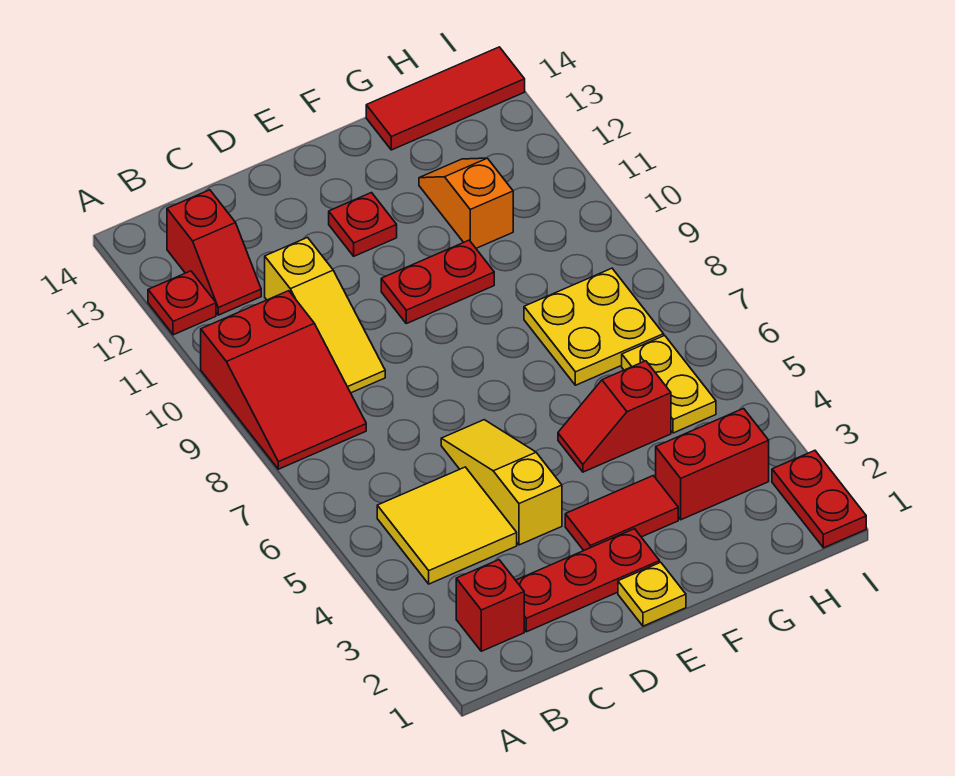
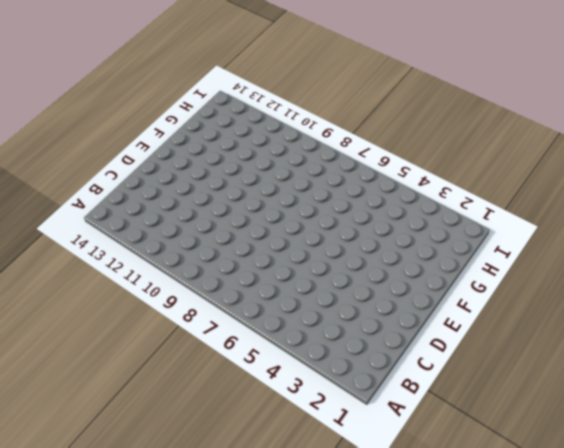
none -> red slope A8:B10 level 1 top 10
none -> red plate A12 level 1
none -> red brick B2 level 1

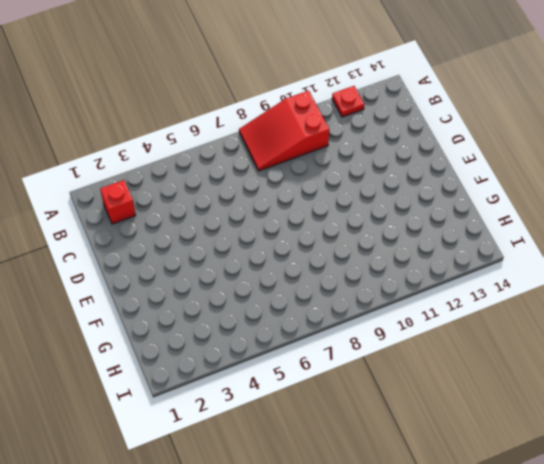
none -> yellow tile B4:C5 level 1
none -> red slope B12:B13 level 1 top 13
none -> red plate C2:E2 level 1

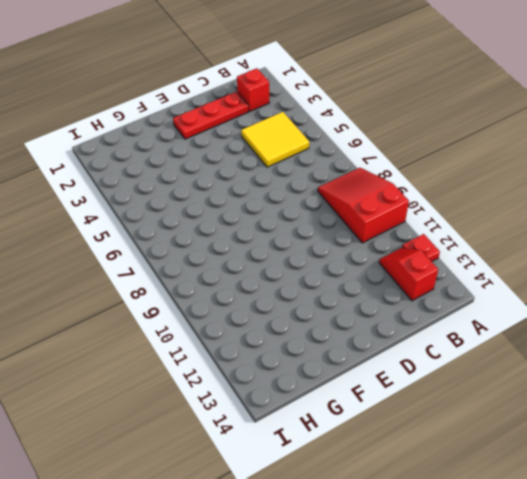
none -> yellow slope C9:C11 level 1 top 11
none -> yellow slope D4:D6 level 1 top 4
none -> yellow plate E1 level 1

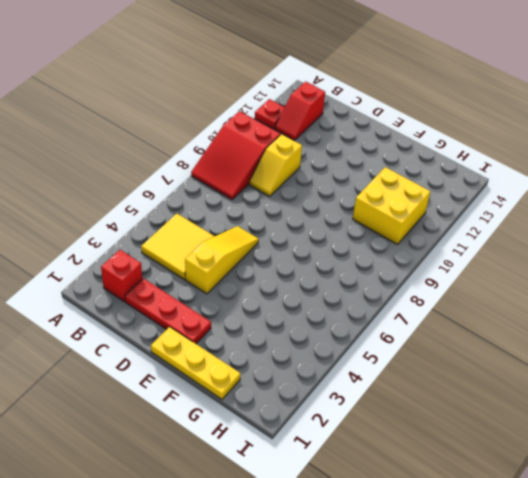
yellow slope C9:C10 level 1 top 10 -> yellow slope C9:C11 level 1 top 11
yellow plate E1:G1 level 1 -> yellow plate E1 level 1
yellow brick G10:H11 level 1 -> orange slope G11:G12 level 1 top 11
none -> red tile E3:F3 level 1
none -> red plate E10:F10 level 1
none -> red plate E12 level 1

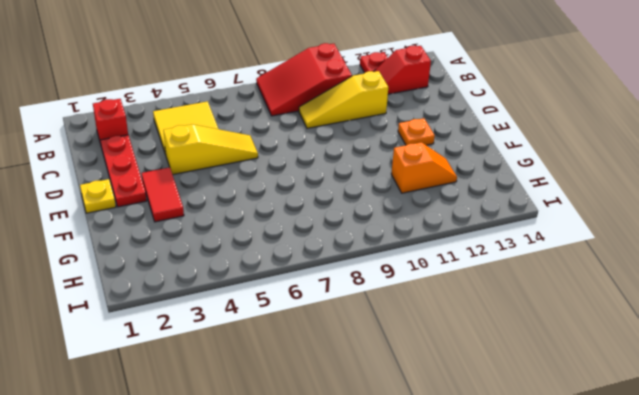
orange plate E12 level 1 -> red plate E12 level 1
none -> red plate E10:F10 level 1
none -> red slope F5:G5 level 1 top G
none -> red brick G3:H3 level 1

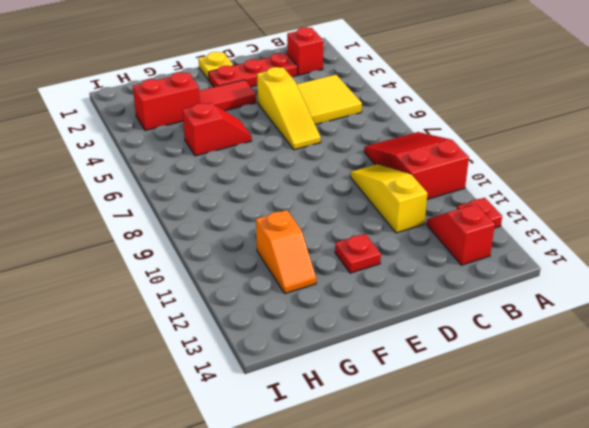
none -> red plate E10:F10 level 1
none -> yellow plate G7:H8 level 1
none -> red tile G14:I14 level 1

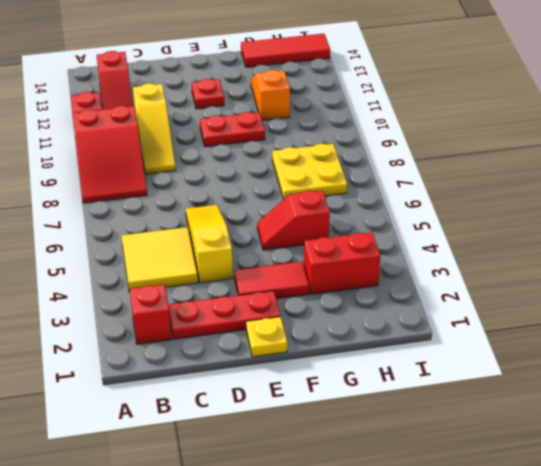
none -> yellow plate H5:H6 level 1
none -> red plate I1:I2 level 1

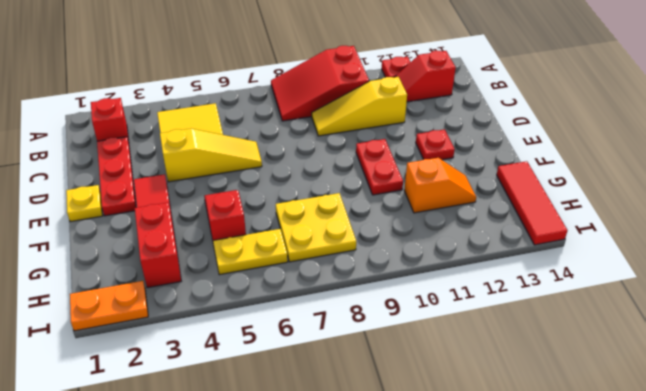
orange plate I1:I2 level 1 -> red plate I1:I2 level 1

